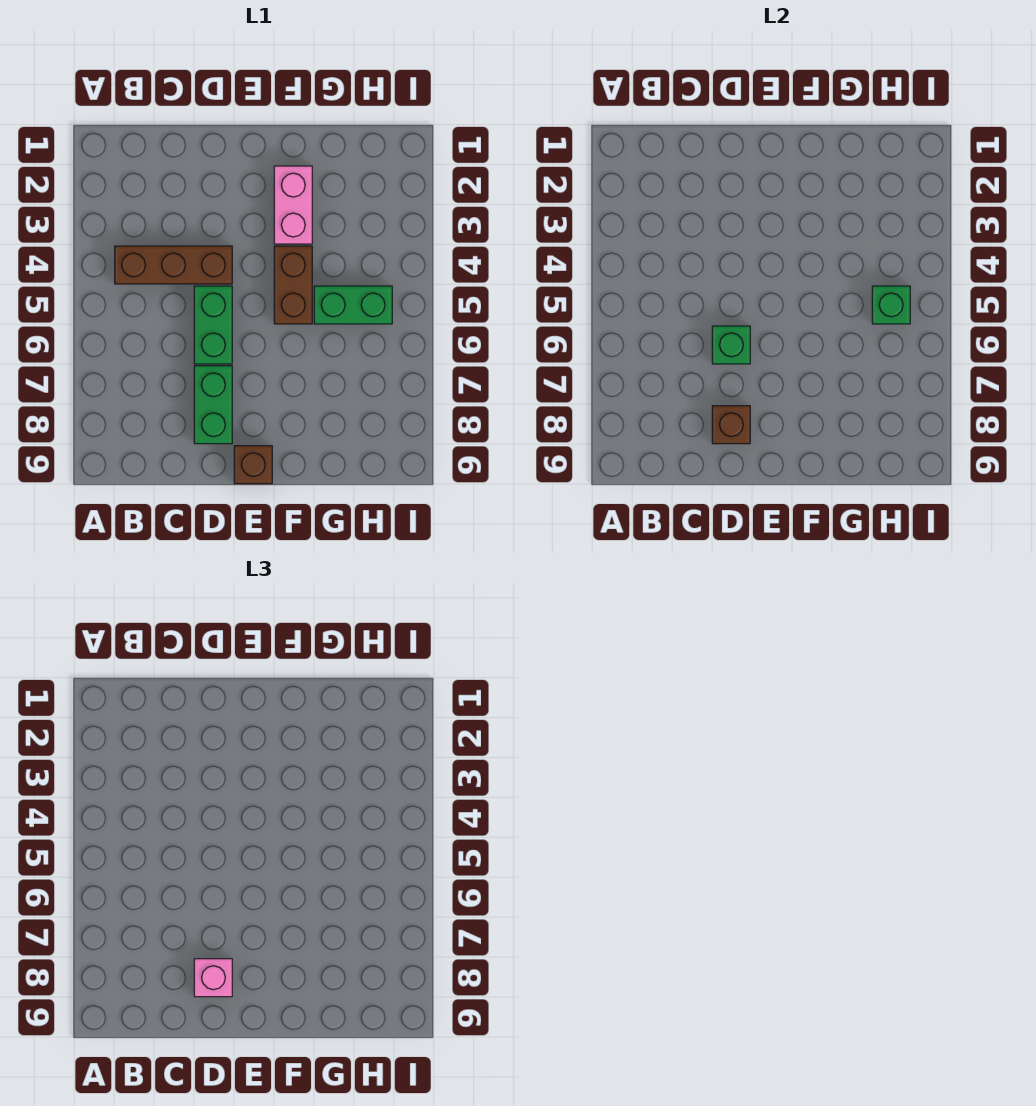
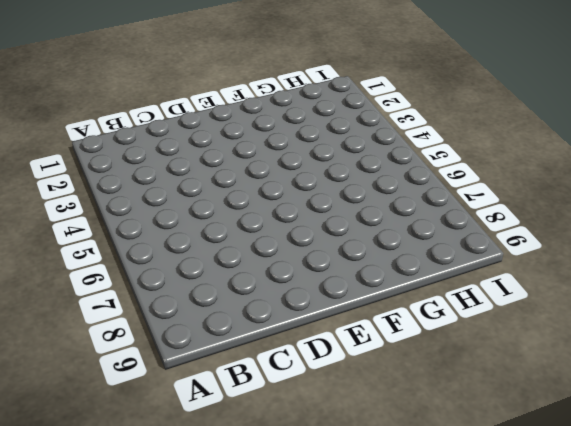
none -> brown brick B4:D4 level 1
none -> green brick D5:D6 level 1

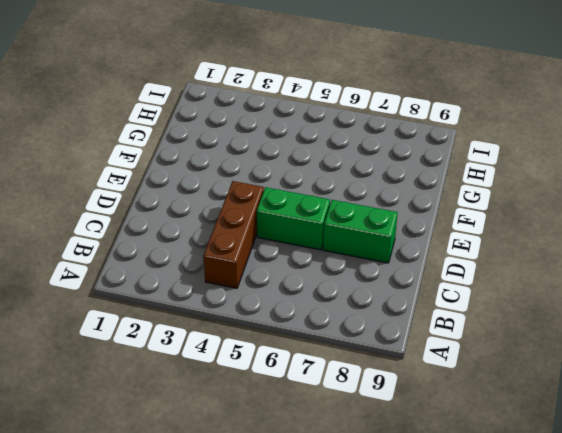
none -> brown brick E9 level 1
none -> pink brick F2:F3 level 1

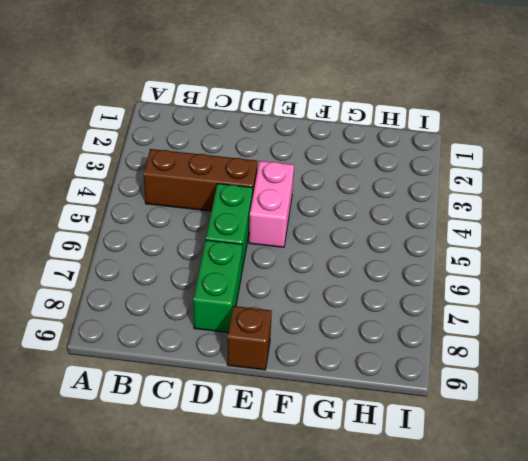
pink brick E4:E5 level 1 -> pink brick F2:F3 level 1
none -> brown brick F4:F5 level 1
none -> green brick G5:H5 level 1

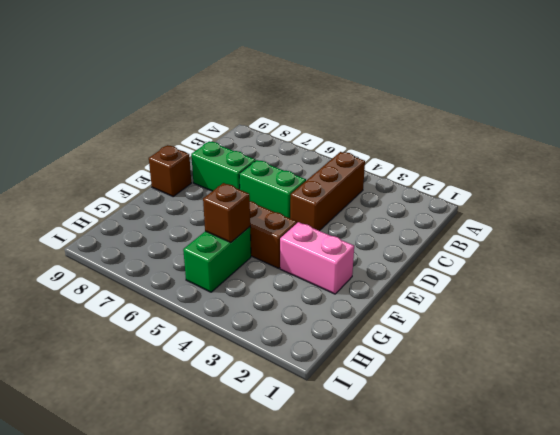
brown brick G5 level 2 -> brown brick D8 level 2
none -> green brick D6 level 2
none -> green brick H5 level 2

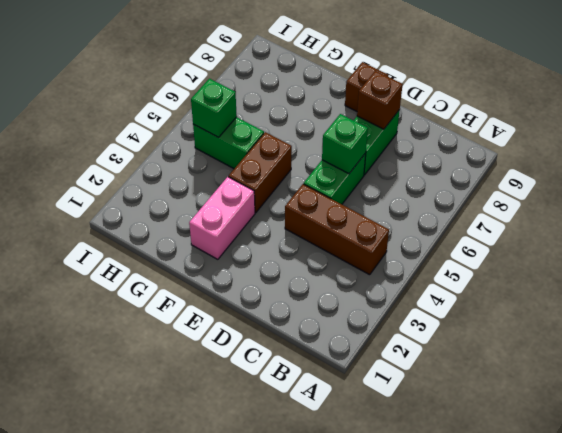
none -> pink brick D8 level 3

